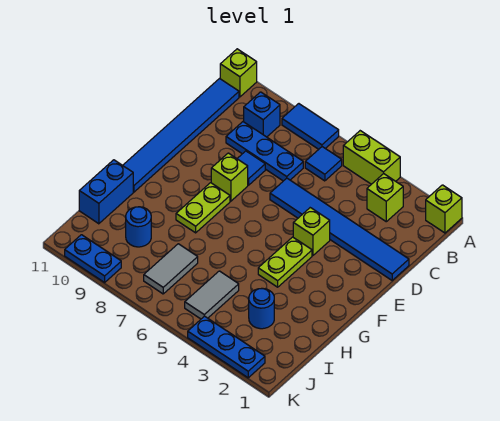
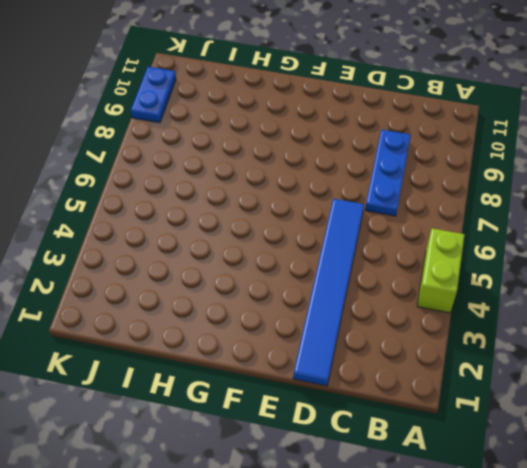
none -> lime brick A1 level 1
none -> blue tile A7:A8 level 1
none -> lime brick A11 level 1

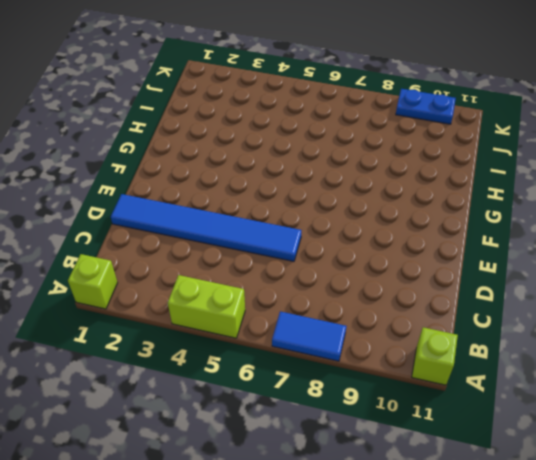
none -> lime brick B3 level 1
none -> blue tile B6 level 1
none -> blue brick B9 level 1

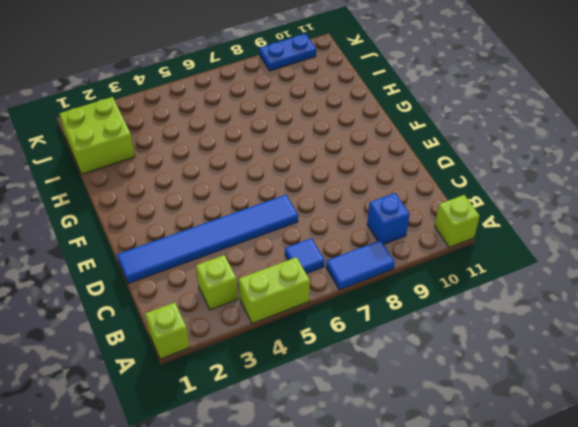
lime brick I1:J2 level 1 -> none
none -> blue tile B11:G11 level 1
none -> blue plate C7:C9 level 1
none -> blue tile D8 level 1

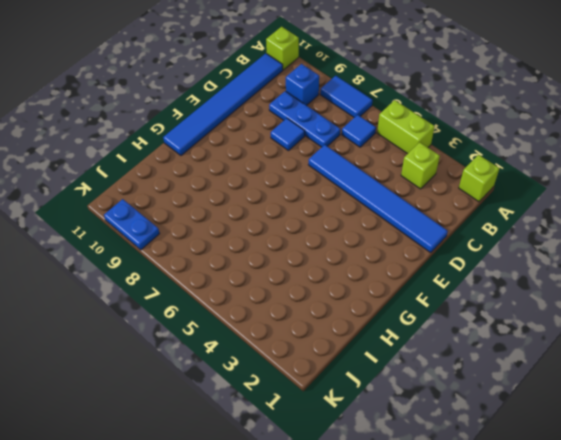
none -> lime brick E4 level 1
none -> lime brick E8 level 1
none -> lime plate F4:G4 level 1

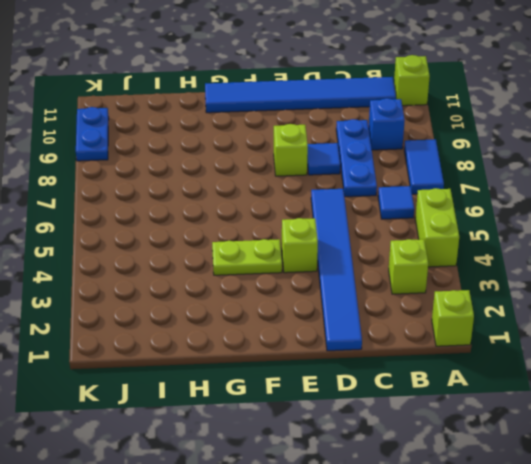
none -> lime plate F8:G8 level 1
none -> blue brick H11:I11 level 1
none -> blue round brick I3 level 1

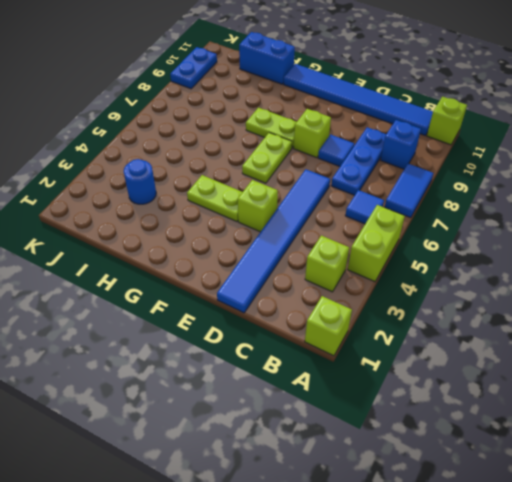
lime plate F6:F7 level 1 -> none
none -> grey tile I5:J5 level 1
none -> grey tile I7:J7 level 1
none -> blue round brick I9 level 1

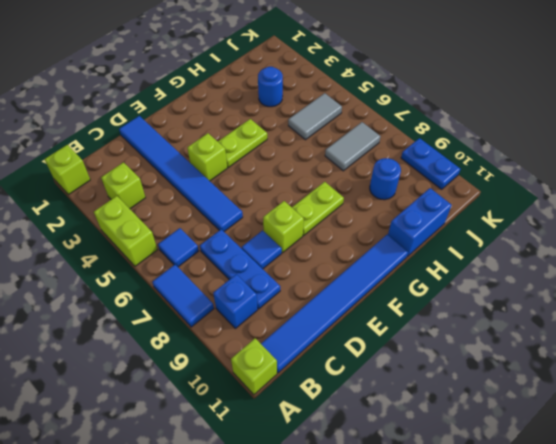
none -> blue plate K2:K4 level 1

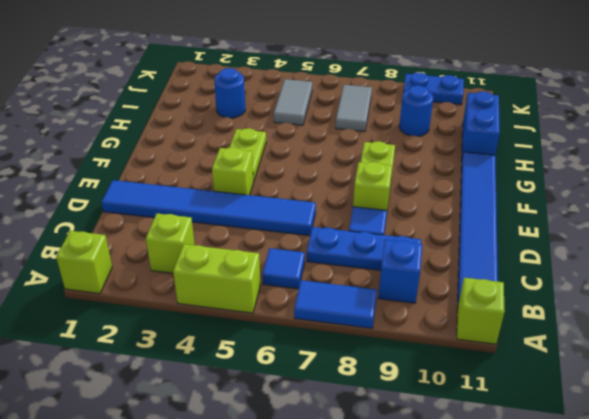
none -> blue plate K2:K4 level 1

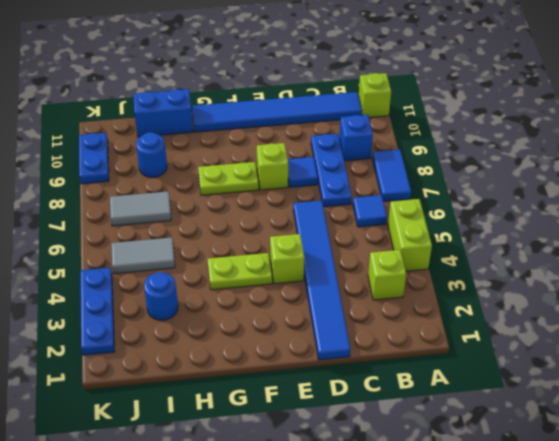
none -> lime brick A1 level 1

